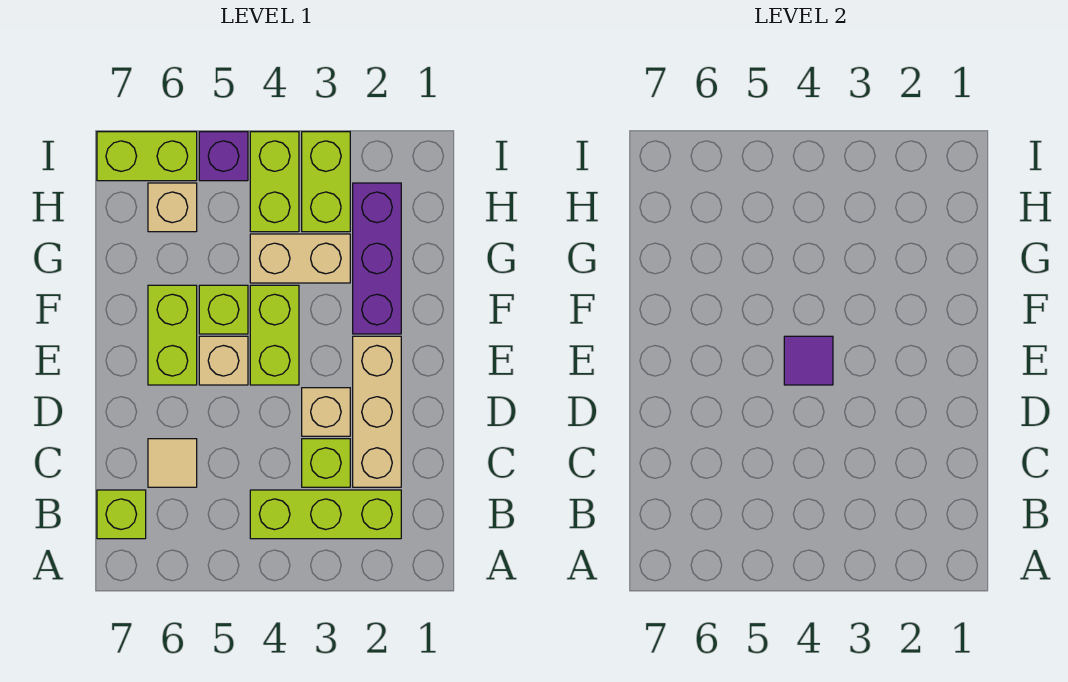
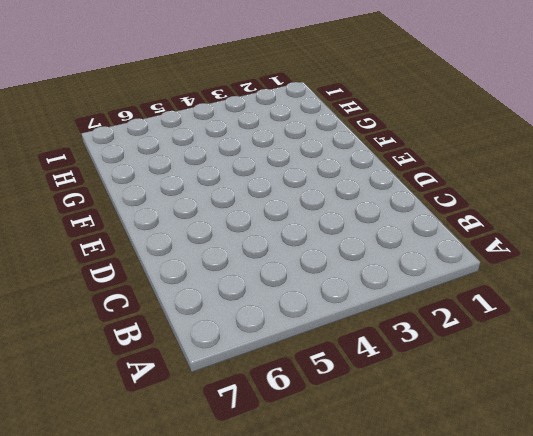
none -> lime brick B2:B4 level 1
none -> lime brick B7 level 1
none -> tan brick C2:E2 level 1

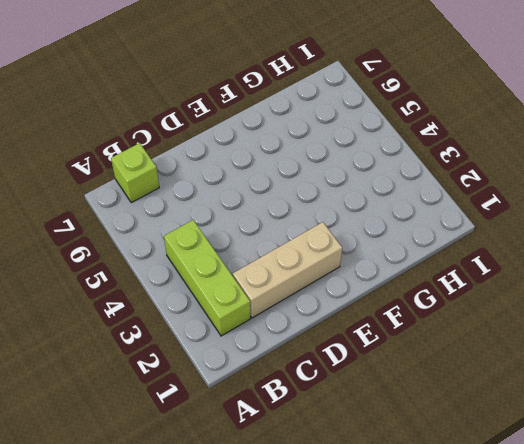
none -> lime brick C3 level 1
none -> tan tile C6 level 1
none -> tan brick D3 level 1

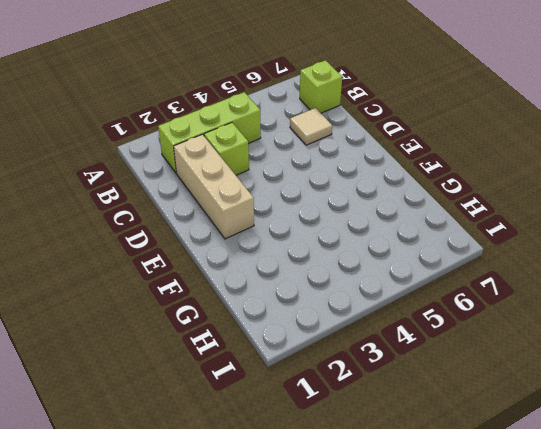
none -> tan brick D3 level 1
none -> lime brick E4:F4 level 1
none -> tan brick E5 level 1

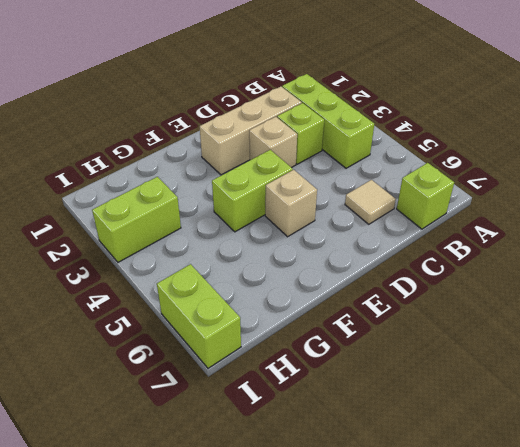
none -> lime brick E6:F6 level 1
none -> purple brick F2:H2 level 1
none -> lime brick F5 level 1

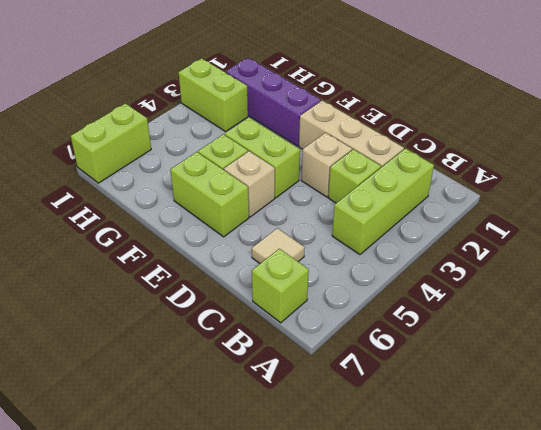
none -> tan brick G3:G4 level 1
none -> lime brick H4:I4 level 1
none -> tan brick H6 level 1

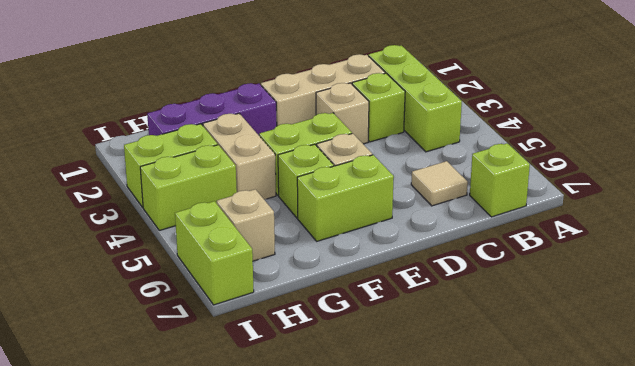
none -> purple brick I5 level 1
none -> purple tile E4 level 2

